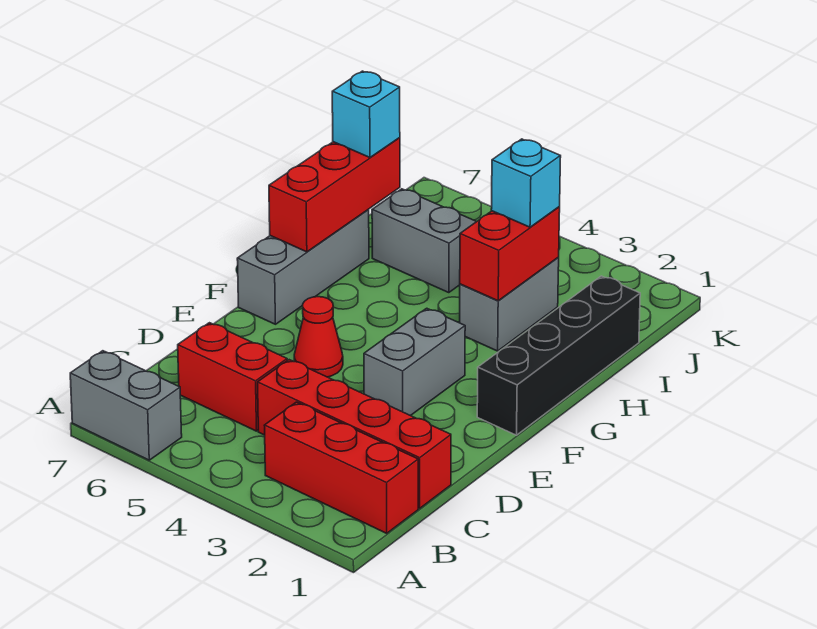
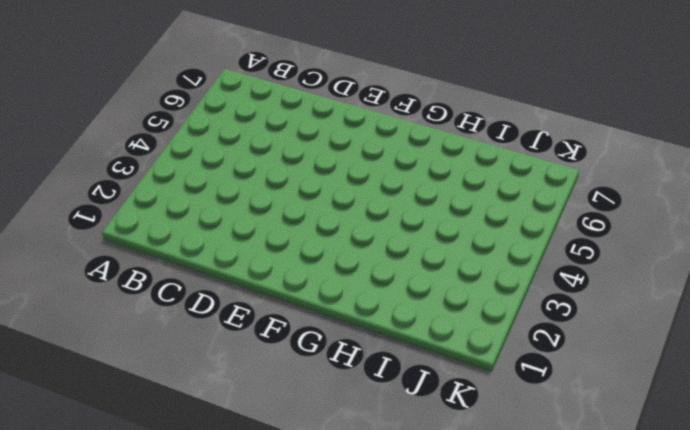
none -> grey brick A6:A7 level 1
none -> red brick B1:B3 level 1
none -> red brick C1:C4 level 1

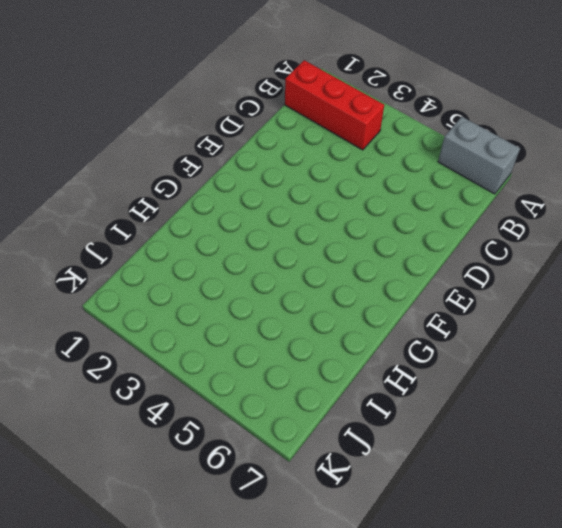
none -> red brick C1:C4 level 1
none -> red brick C5:C6 level 1
none -> grey brick E3:F3 level 1

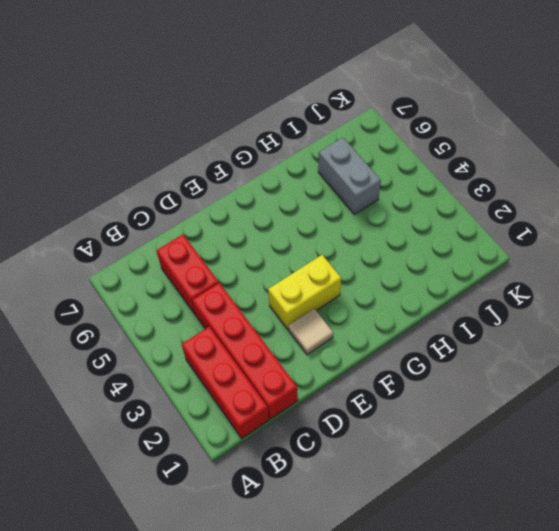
tan tile E2 level 1 -> none
yellow brick E3:F3 level 1 -> grey brick E3:F3 level 1
none -> grey brick A6:A7 level 1
none -> red cone E5 level 1
none -> black brick F1:I1 level 1

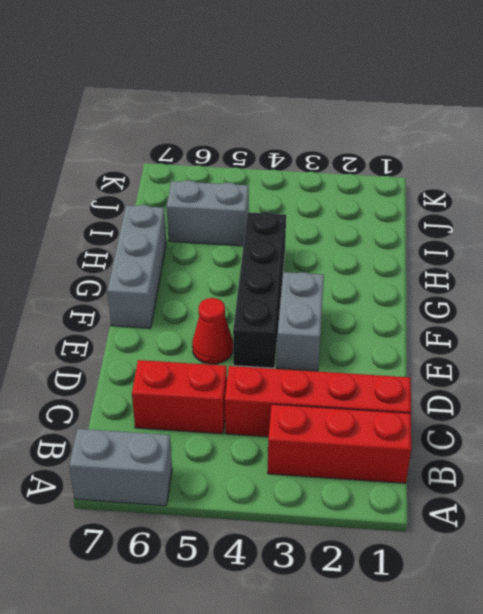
black brick E4:H4 level 1 -> black brick F1:I1 level 1
none -> grey brick H3:I3 level 1
none -> red brick G7:I7 level 2
none -> red brick H3:I3 level 2

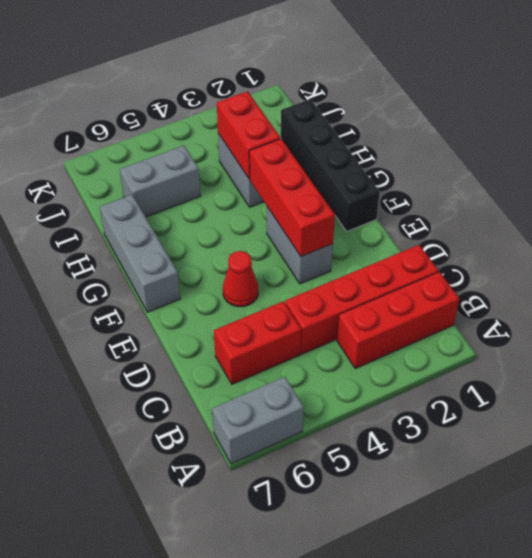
red brick E3:G3 level 2 -> red brick G7:I7 level 2
none -> cyan brick I3 level 3
none -> cyan brick I7 level 3

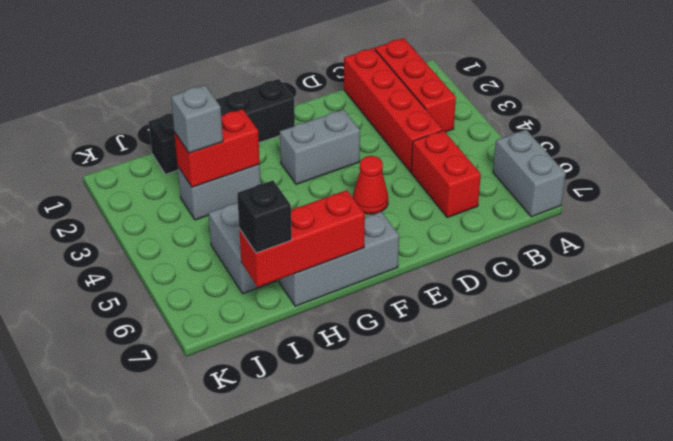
grey brick I3 level 3 -> cyan brick I3 level 3
black brick I7 level 3 -> cyan brick I7 level 3

